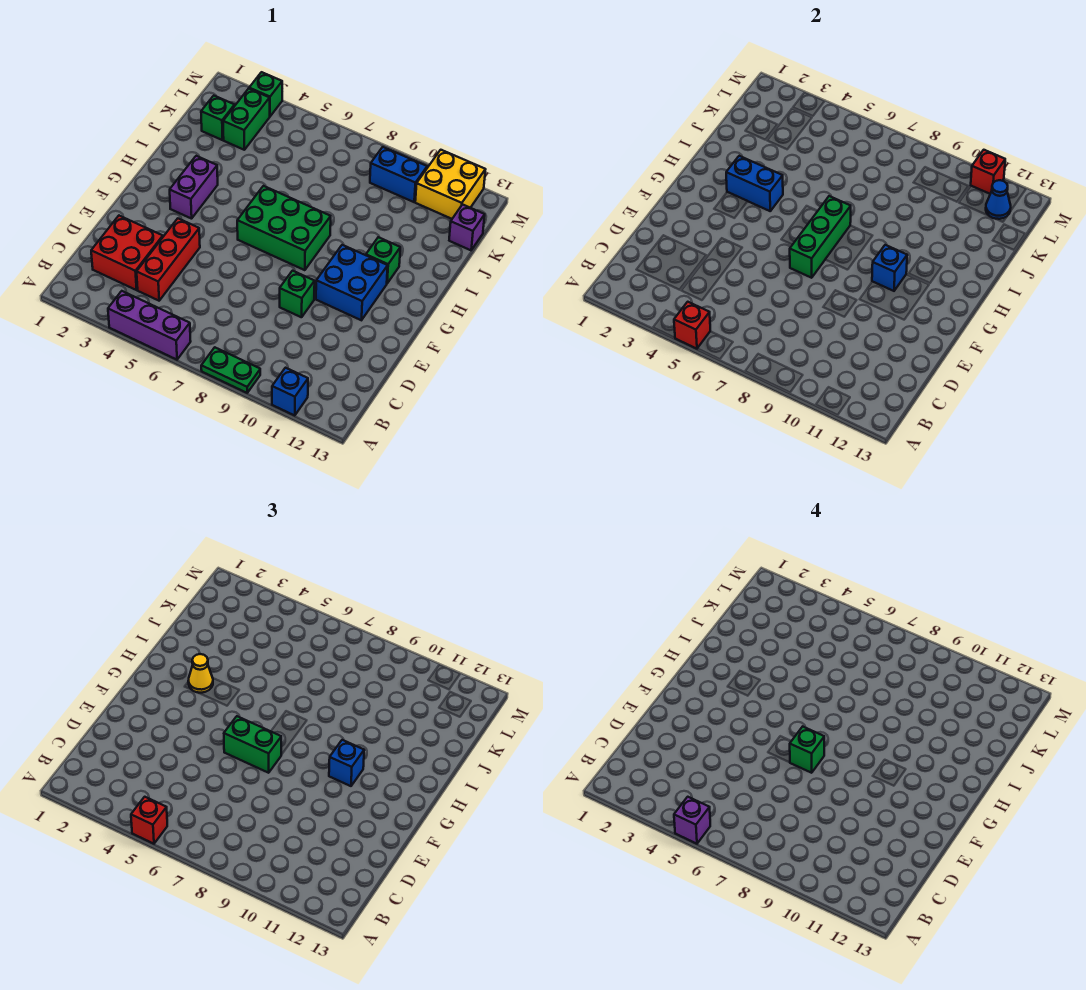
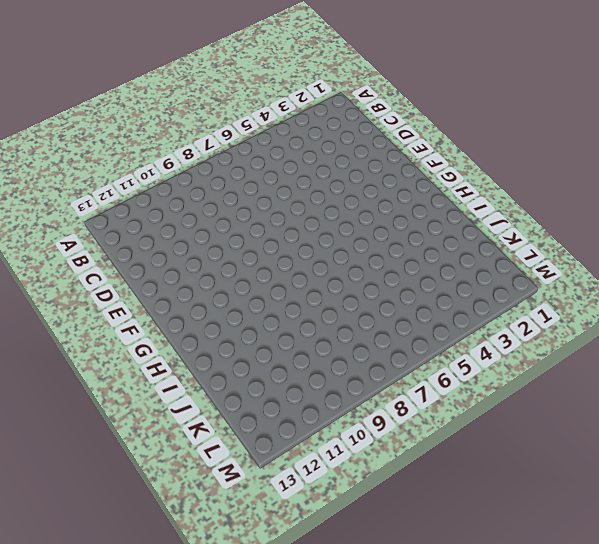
none -> purple brick A4:A6 level 1
none -> green plate A8:A9 level 1
none -> blue brick A11 level 1

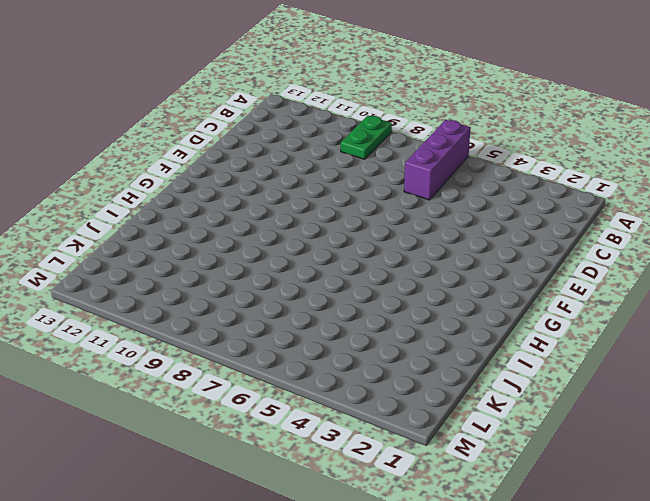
purple brick A6:C6 level 1 -> purple brick A4:A6 level 1
green plate A9:B9 level 1 -> green plate A8:A9 level 1
none -> blue brick A11 level 1
none -> red brick C2:D3 level 1
none -> red brick C4:E4 level 1

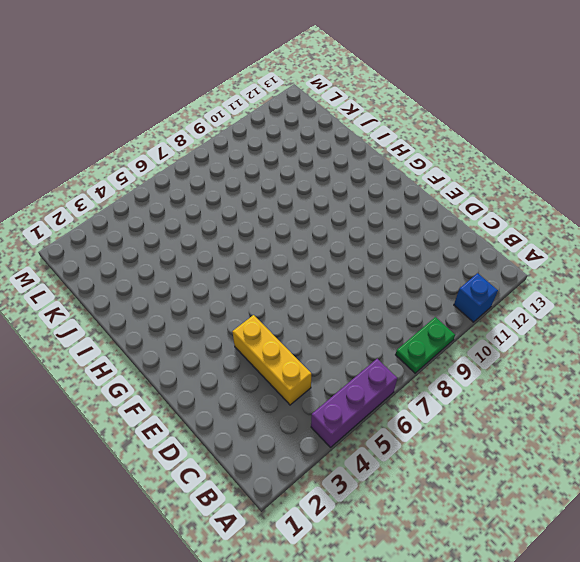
yellow brick C4:E4 level 1 -> red brick C4:E4 level 1
none -> red brick C2:D3 level 1
none -> green brick E9 level 1
none -> blue brick F10:G11 level 1

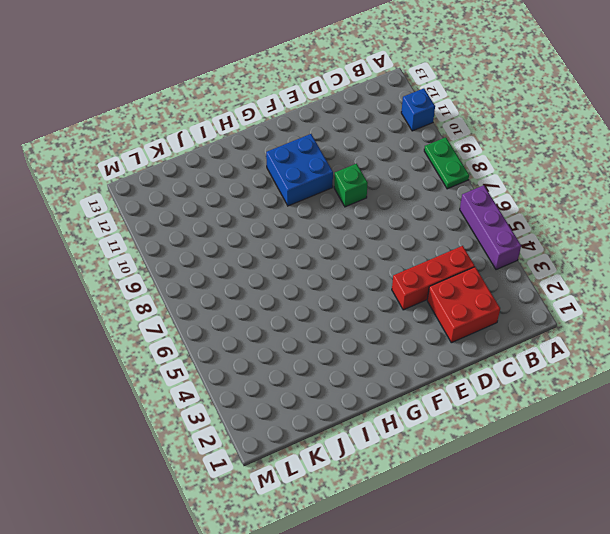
none -> purple brick G3:H3 level 1
none -> green brick G6:H8 level 1
none -> green brick H11 level 1

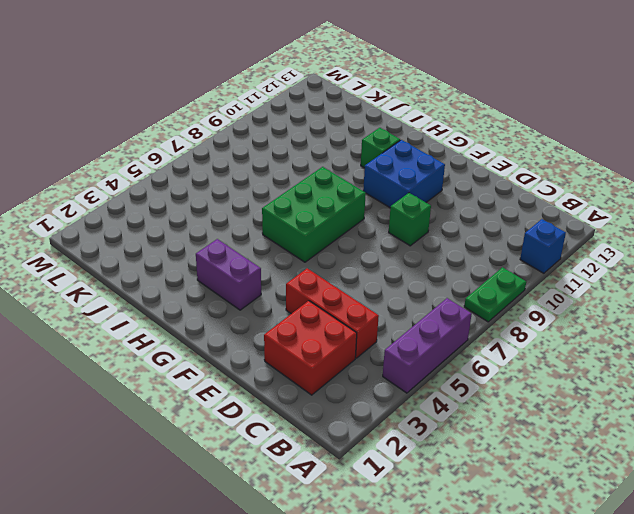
none -> green brick K2 level 1
none -> green brick K3:L3 level 1
none -> purple brick K13 level 1

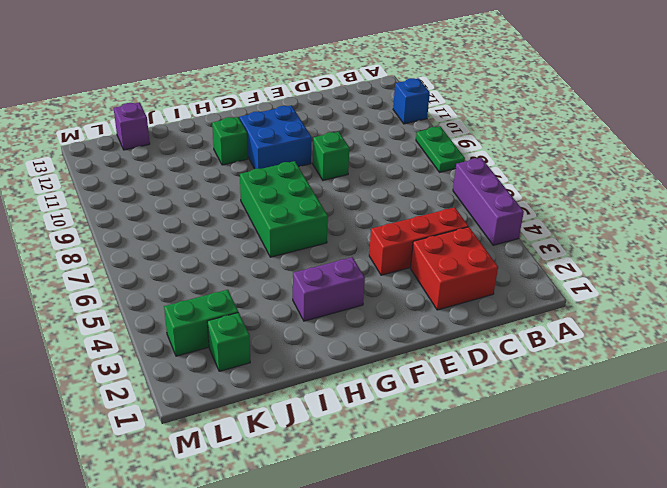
none -> blue brick L9:L10 level 1
none -> yellow brick L11:M12 level 1
none -> green brick M3 level 1

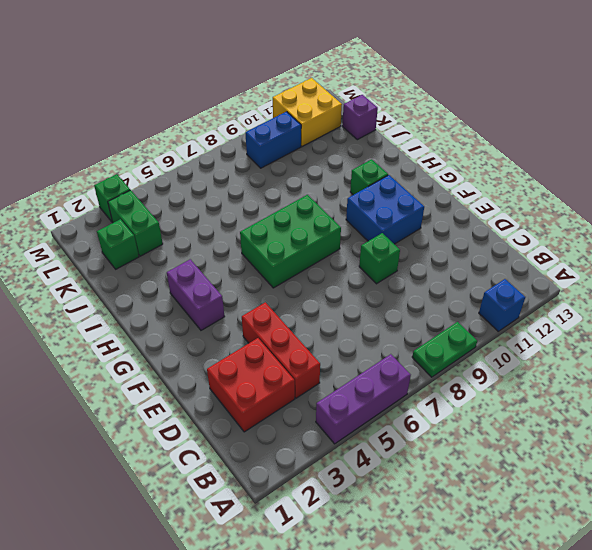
none -> red brick A5 level 2
none -> green brick F7:H7 level 2
none -> blue brick G10 level 2

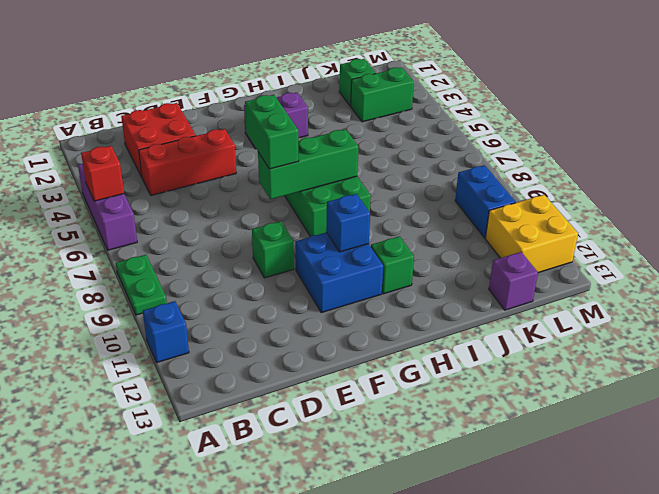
none -> green brick M3 level 1
none -> blue brick H3:H4 level 2
none -> blue cone L12 level 2

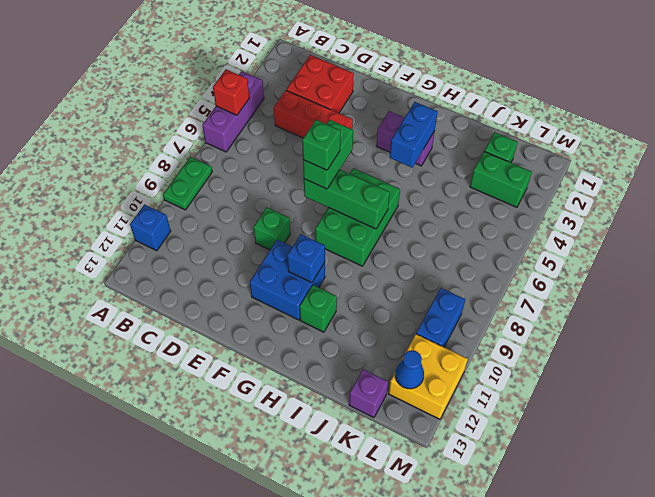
none -> green brick M3 level 1
none -> red brick M11 level 2
none -> red brick A5 level 3

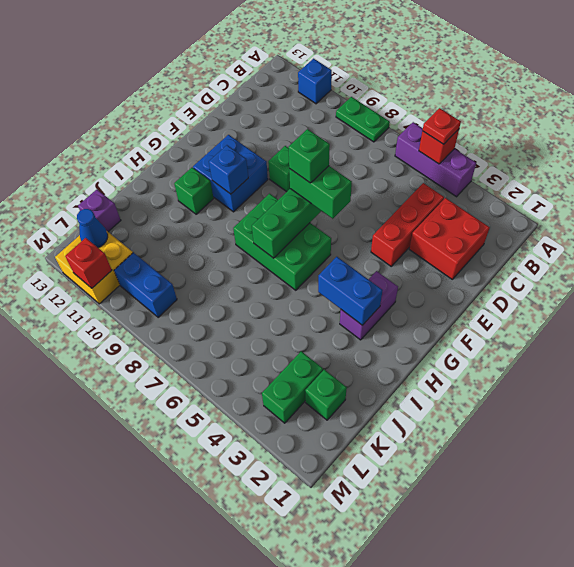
red plate A5 level 3 -> red brick A5 level 3
none -> green brick M3 level 1
none -> blue brick G10 level 3
none -> yellow cone H3 level 3

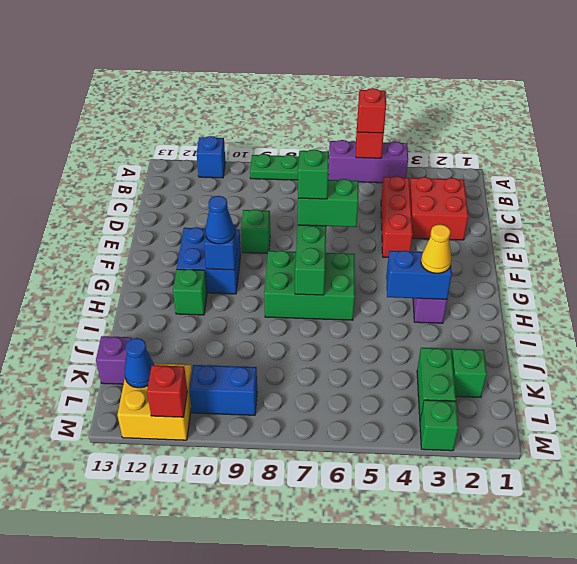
blue cone G10 level 3 -> blue brick G10 level 3
none -> purple brick A5 level 4

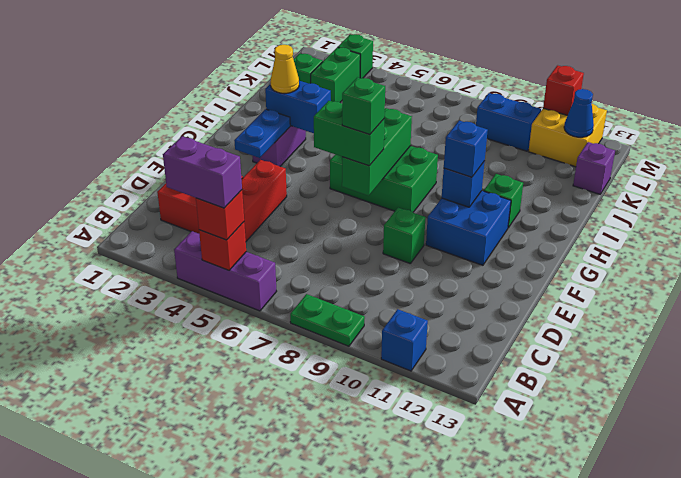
purple brick A4:A5 level 4 -> purple brick A5 level 4
blue plate F3:G3 level 2 -> none

